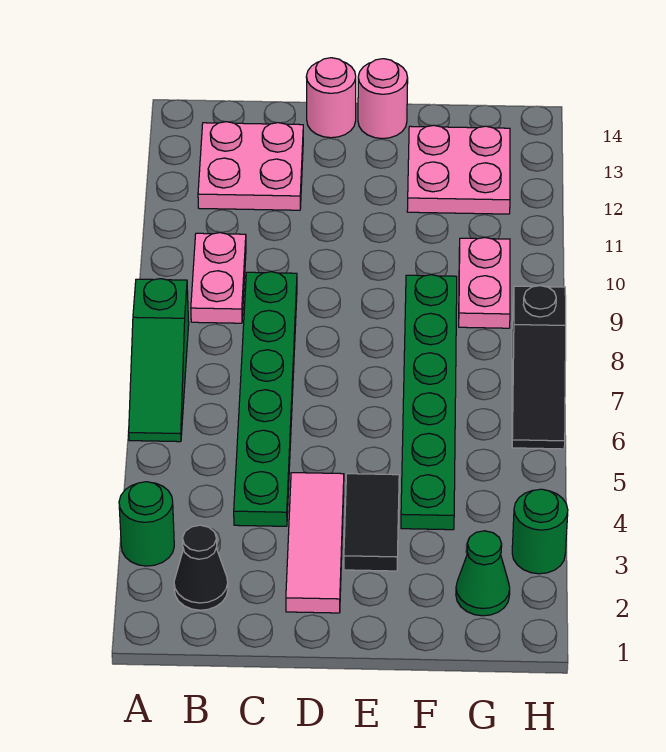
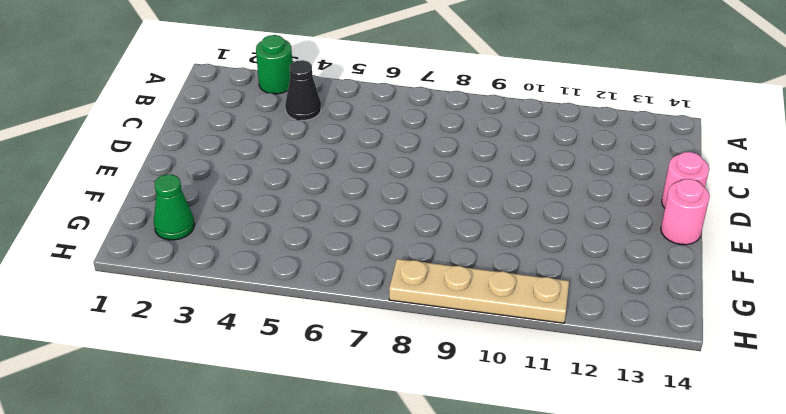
black cone B4 level 1 -> black cone B2 level 1
tan plate H8:H11 level 1 -> black slope H6:H8 level 1 top 8
none -> green slope A6:A8 level 1 top 8
none -> pink plate B9:B10 level 1
none -> pink plate B12:C13 level 1

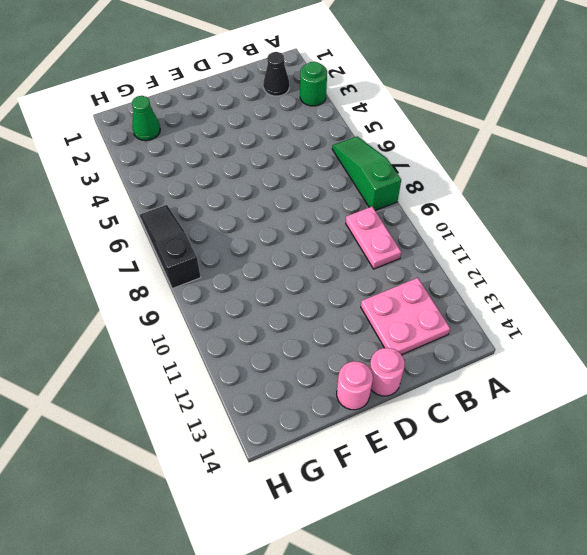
none -> green plate C4:C9 level 1
none -> pink tile D2:D4 level 1
none -> black tile E3:E4 level 1

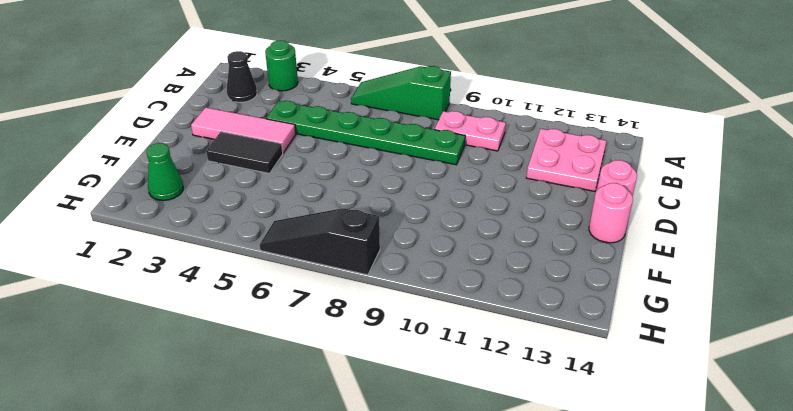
none -> green plate F4:F9 level 1
none -> pink plate F12:G13 level 1
none -> pink plate G9:G10 level 1

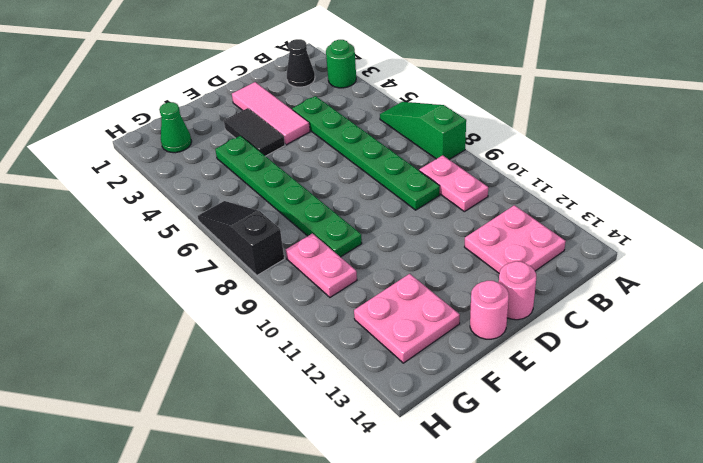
none -> green round brick H3 level 1

